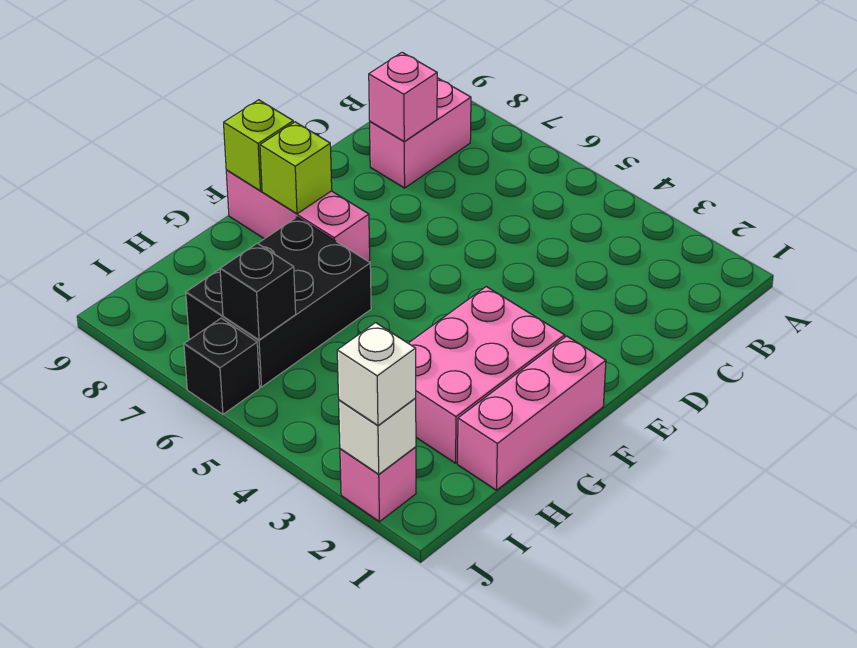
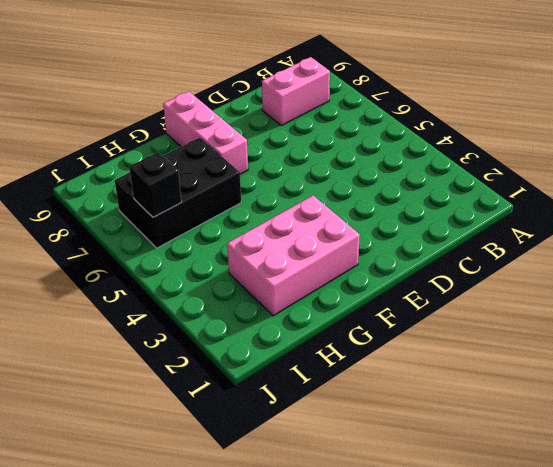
none -> pink brick F1:H1 level 1
none -> pink brick J2 level 1
none -> black brick J6 level 1

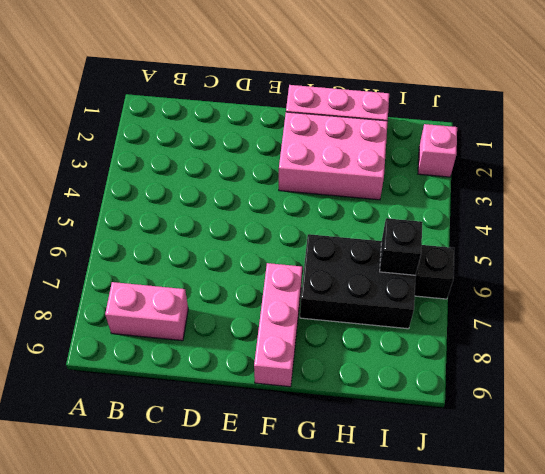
none -> pink brick C8 level 2
none -> lime brick F8 level 2
none -> lime brick F9 level 2

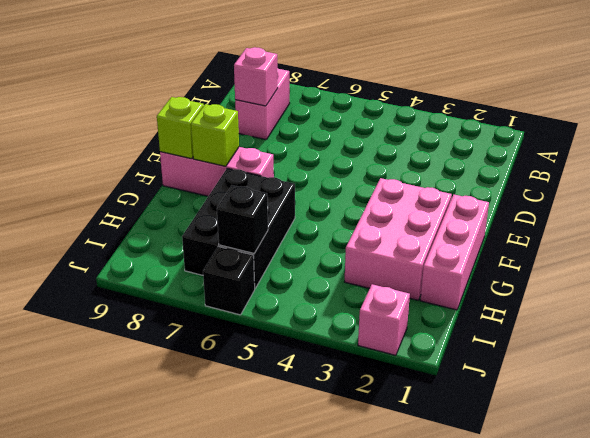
none -> white brick J2 level 2
none -> white brick J2 level 3

